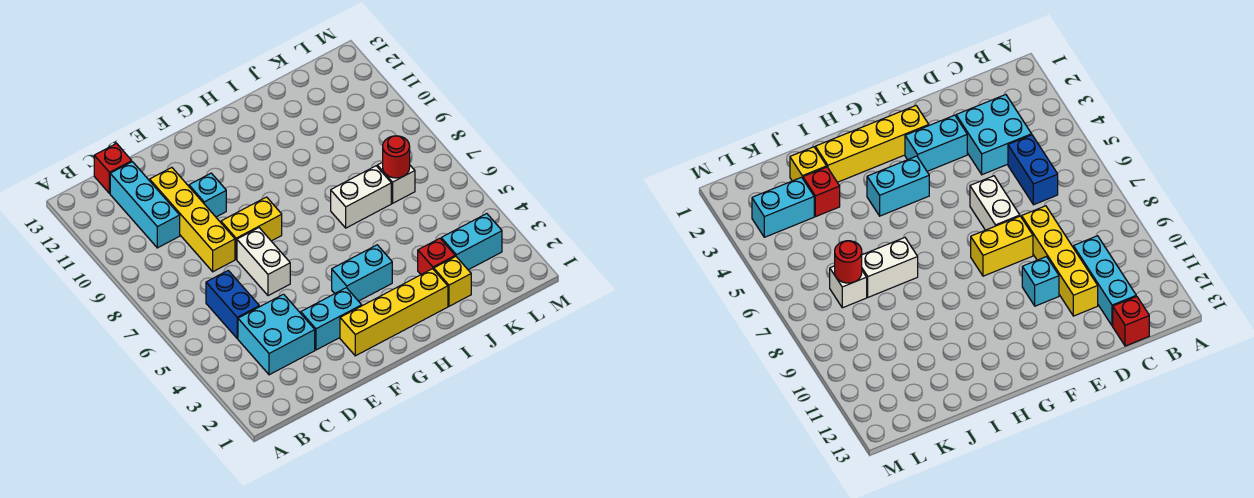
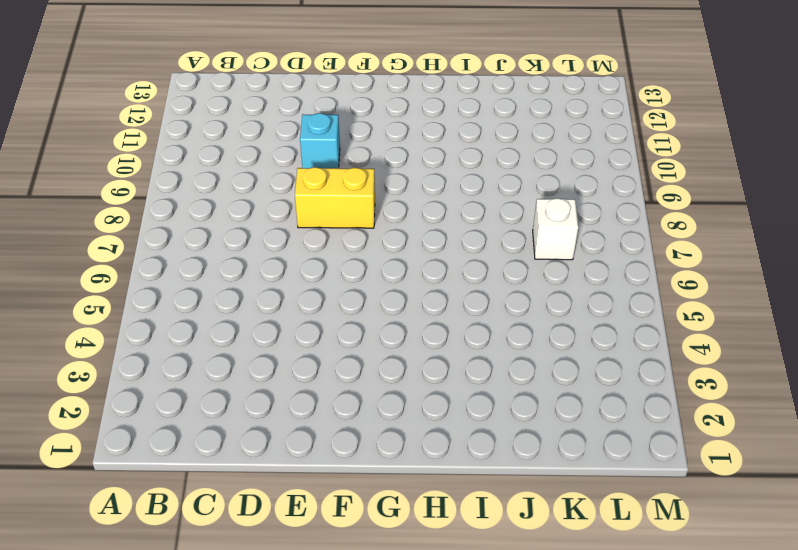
none -> cyan brick C3:D4 level 1
none -> blue brick C5:C6 level 1
none -> cyan brick C10:C12 level 1

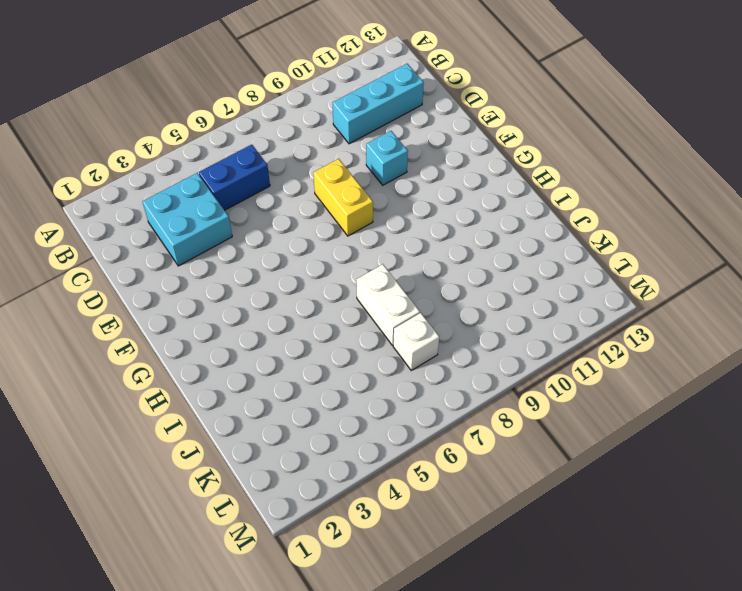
none -> red brick C13 level 1
none -> yellow brick D8:D11 level 1
none -> cyan brick E3:F3 level 1

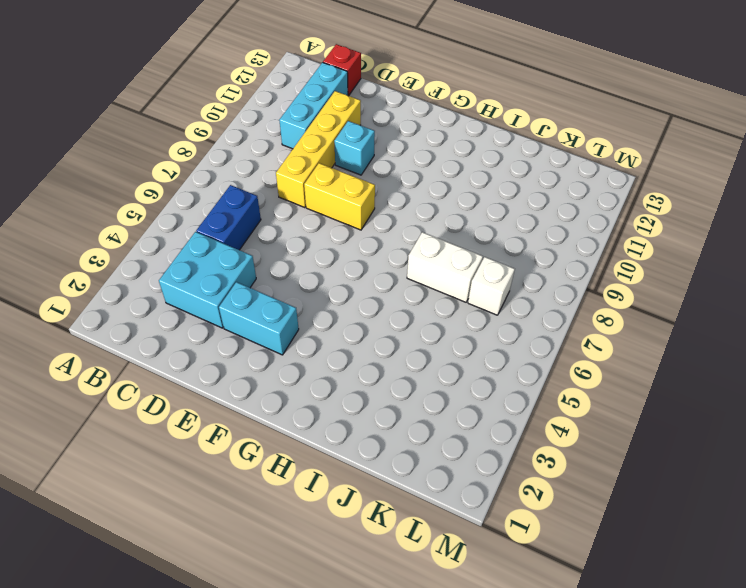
none -> white brick E6:E7 level 1
none -> yellow brick F2:I2 level 1
none -> cyan brick G4:H4 level 1

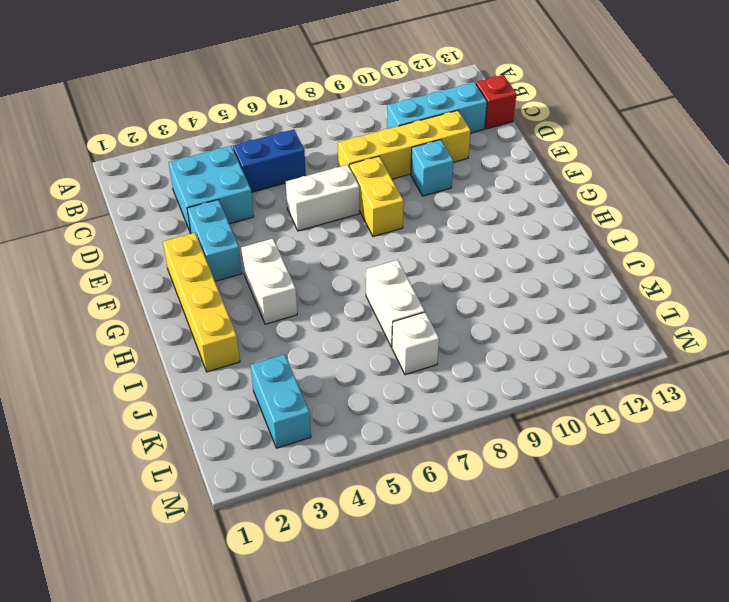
white brick G4:H4 level 1 -> cyan brick G4:H4 level 1
none -> yellow brick J2 level 1
none -> red brick J3 level 1
none -> red round brick K7 level 2

